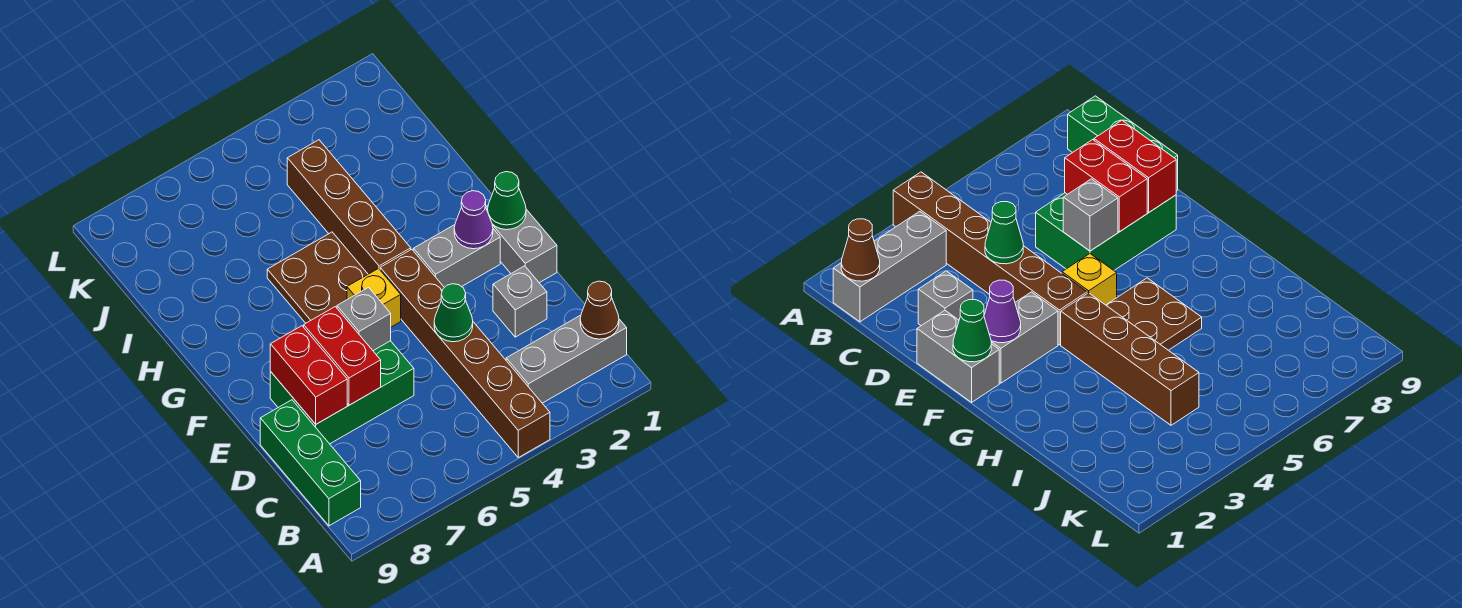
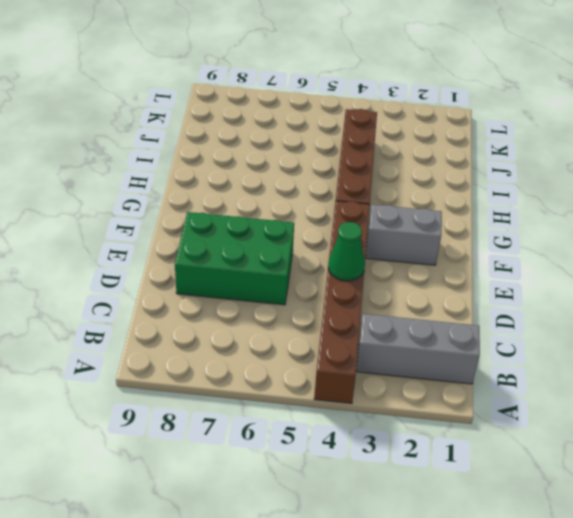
none -> green brick B9:D9 level 1
none -> grey brick D2 level 1
none -> grey brick E1:F1 level 1

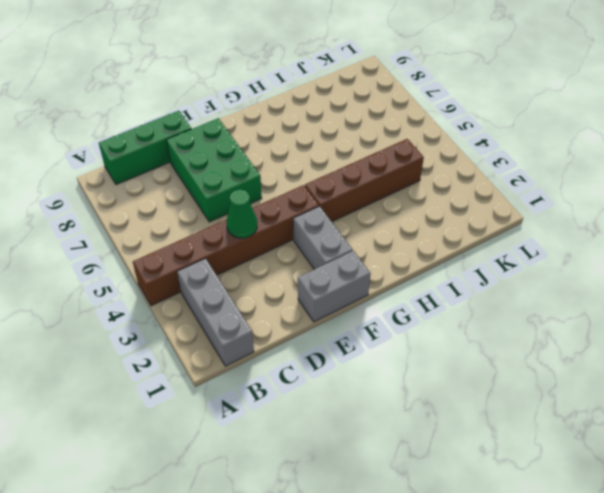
none -> grey brick D2 level 1
none -> yellow brick F5 level 1
none -> brown plate G5:H6 level 1

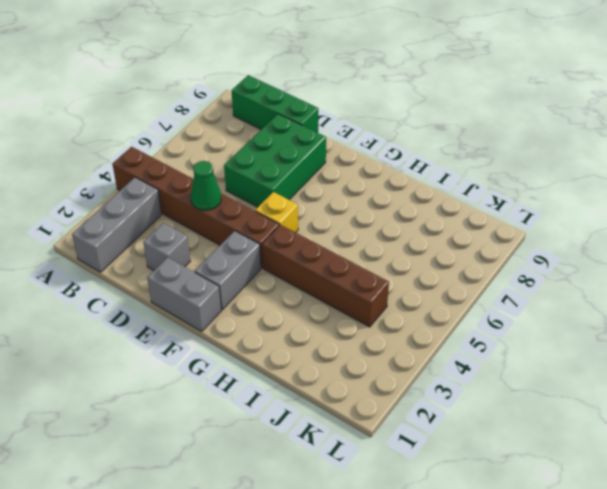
none -> brown plate G5:H6 level 1
none -> brown cone B1 level 2
none -> red brick D7:E7 level 2

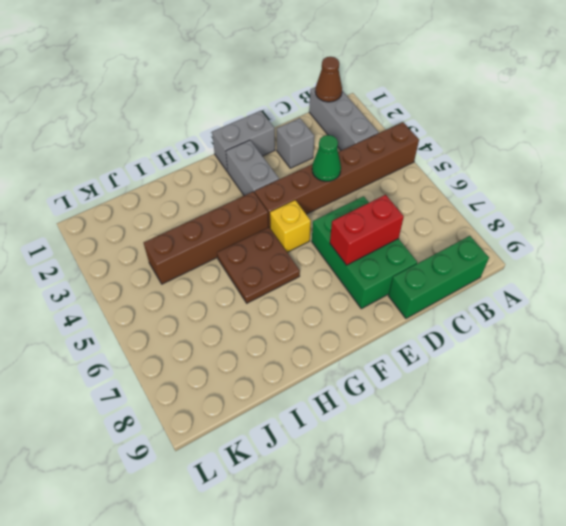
none -> red brick D8:E8 level 2
none -> grey brick E6 level 2
none -> green cone F1 level 2

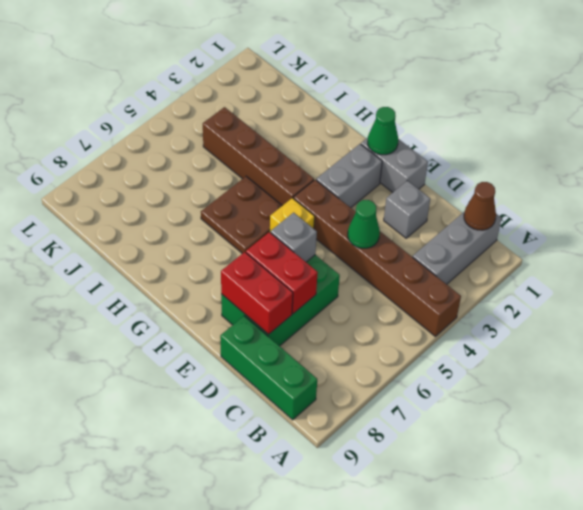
none -> purple cone F2 level 2

